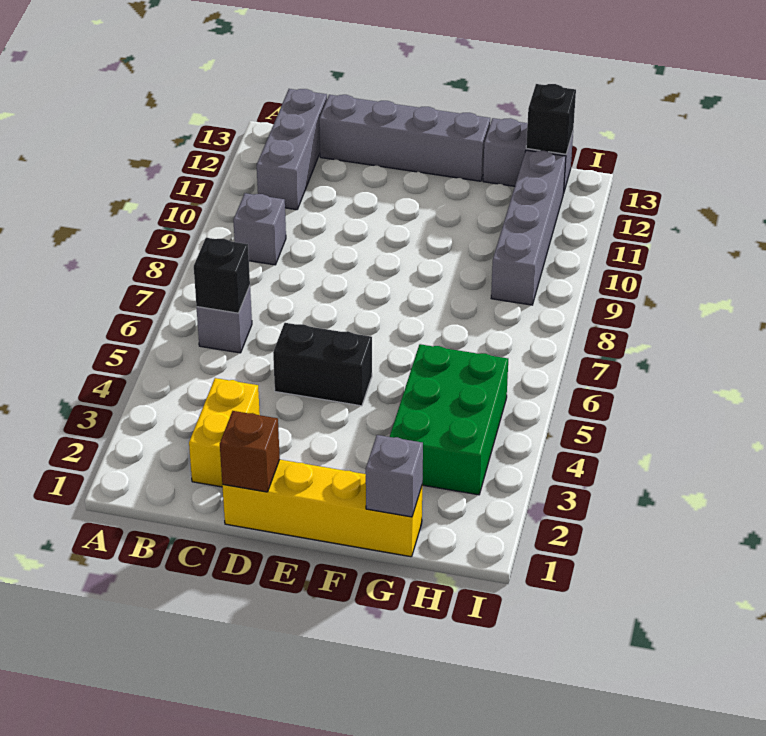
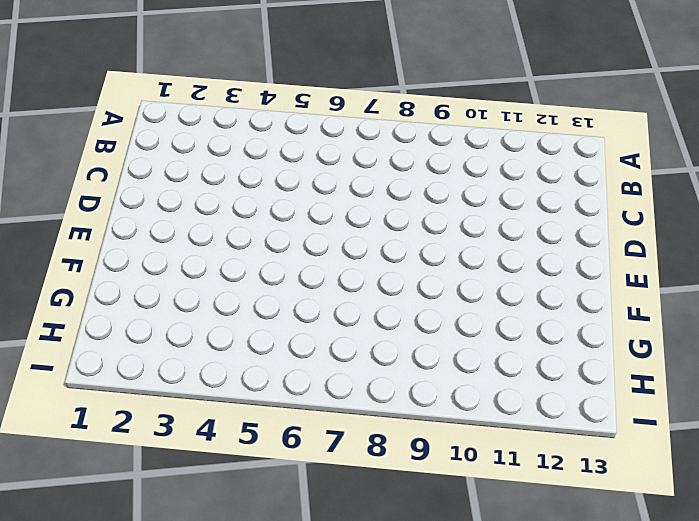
none -> grey brick B6 level 1
none -> grey brick B9 level 1
none -> grey brick B11:B13 level 1

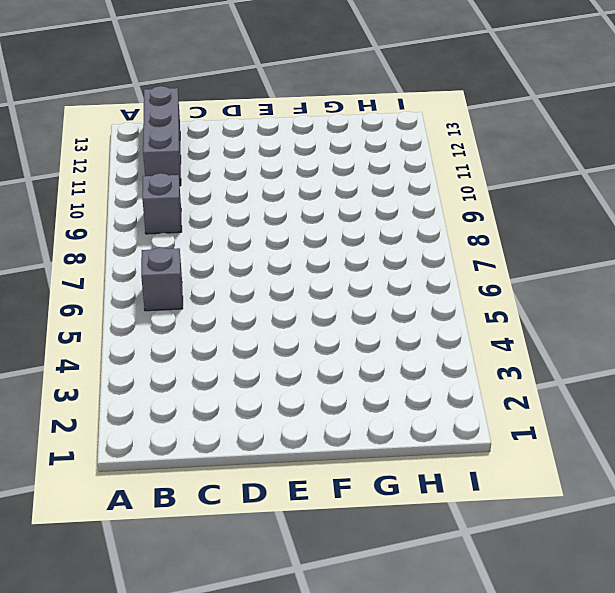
none -> yellow brick C2:C3 level 1
none -> grey brick C13:F13 level 1
none -> yellow brick D1:G1 level 1

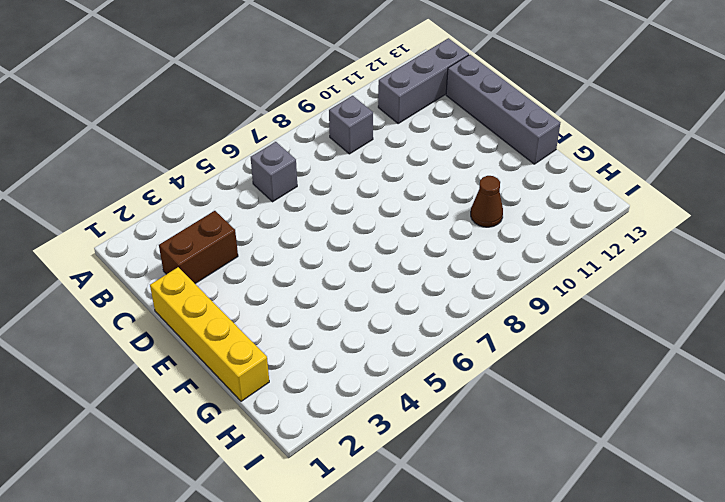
brown brick C2:C3 level 1 -> yellow brick C2:C3 level 1
brown cone G10 level 1 -> none
none -> black brick D5:E5 level 1
none -> green brick G3:H5 level 1
none -> grey brick G13:H13 level 1

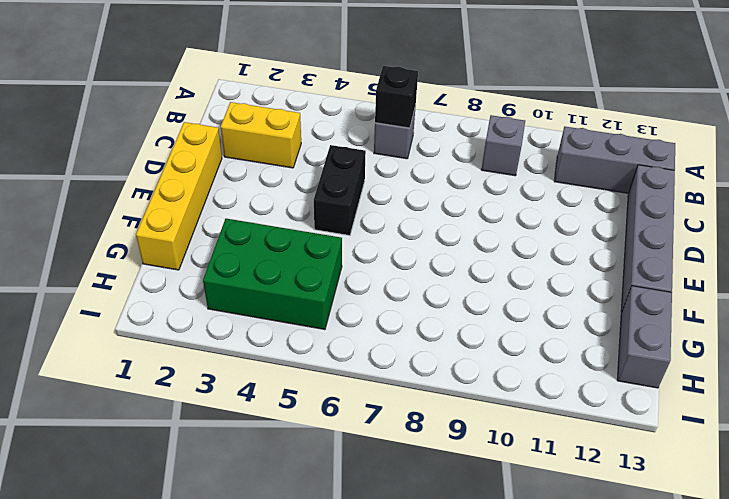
none -> grey brick H9:H12 level 1
none -> brown brick D1 level 2
none -> grey brick G1 level 2

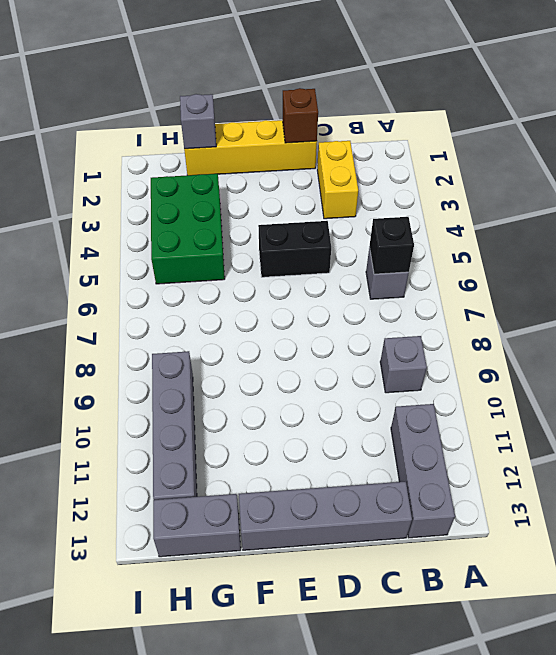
none -> black brick H13 level 2

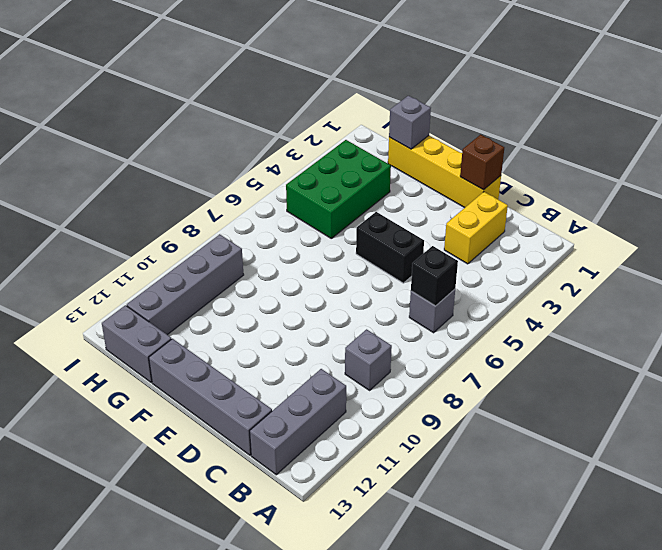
none -> black brick H13 level 2

